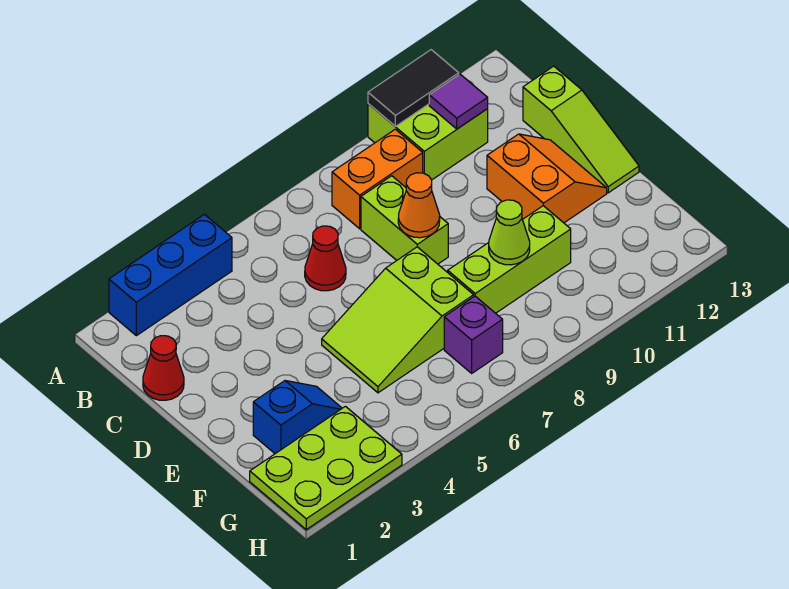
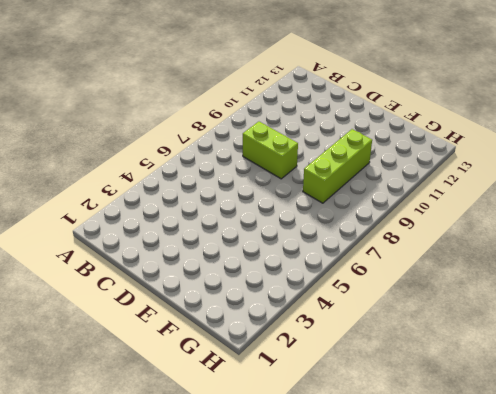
none -> blue brick A2:A4 level 1
none -> lime brick A10:B11 level 1
none -> orange brick B8:B9 level 1

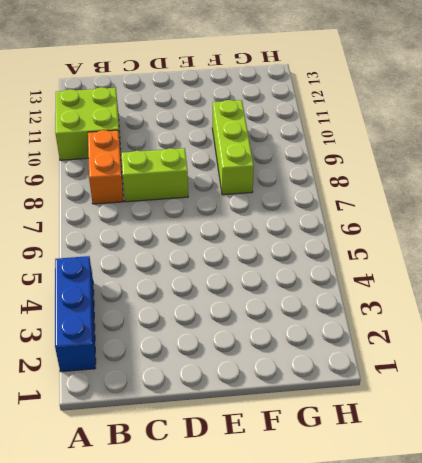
none -> red cone C1 level 1
none -> red cone C6 level 1
none -> lime slope C13:E13 level 1 top C

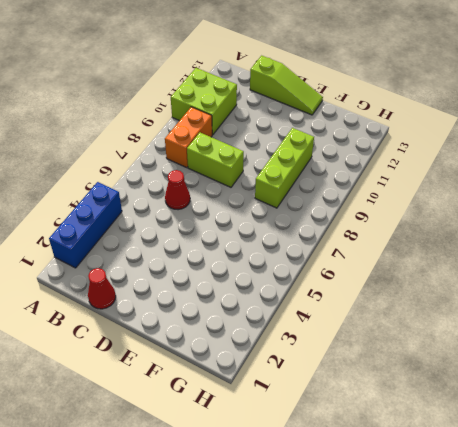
none -> orange slope D11:E12 level 1 top 11
none -> lime slope E5:F7 level 1 top 7
none -> blue slope F2:F3 level 1 top 2

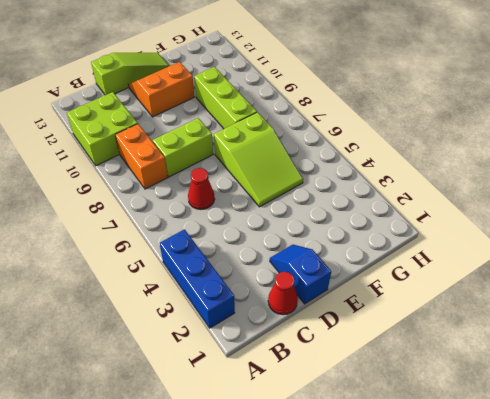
blue slope D1:D2 level 1 top 1 -> blue slope F2:F3 level 1 top 2
none -> lime plate G1:H3 level 1
none -> purple brick G7 level 1
none -> black tile A10:A11 level 2

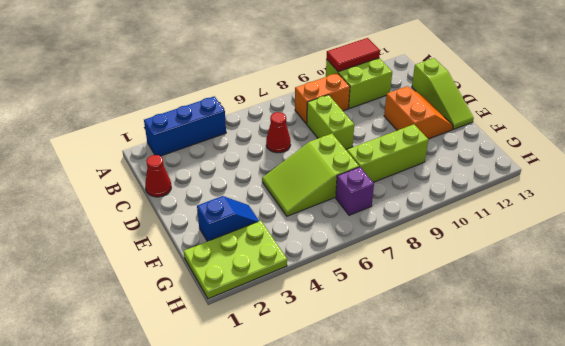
red tile A10:A11 level 2 -> black tile A10:A11 level 2
none -> purple tile B11 level 2
none -> orange cone D8 level 2
none -> lime cone F9 level 2

